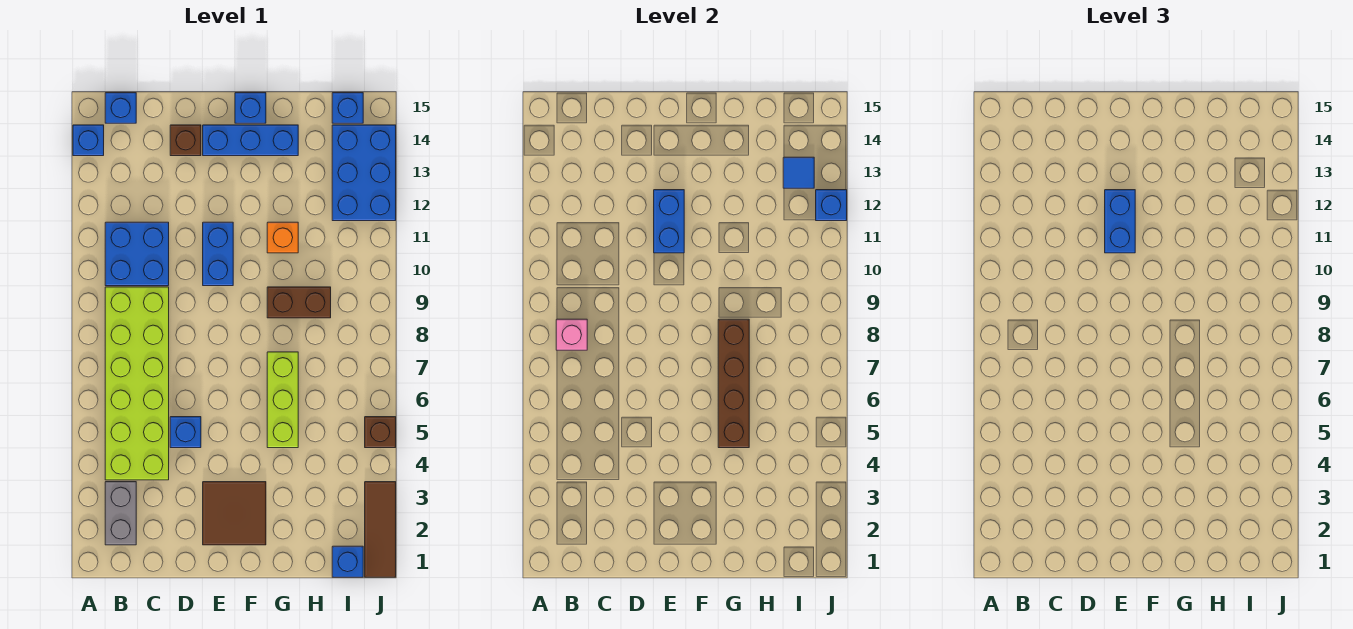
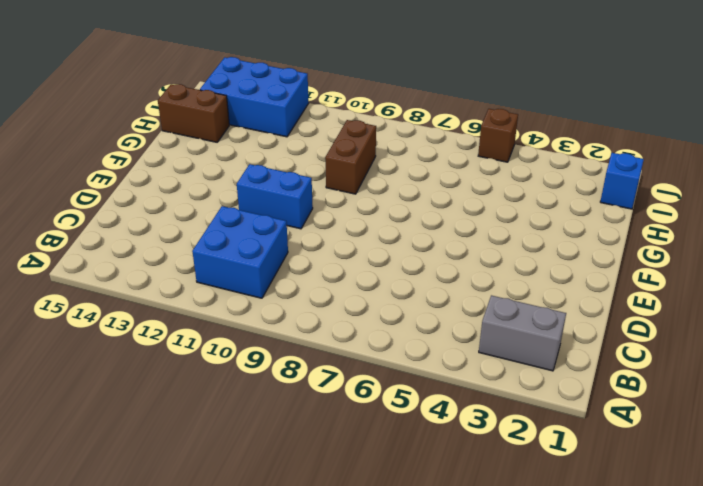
brown brick H14:H15 level 1 -> none
none -> blue brick A14 level 1
none -> lime brick B4:C9 level 1
none -> blue brick B15 level 1

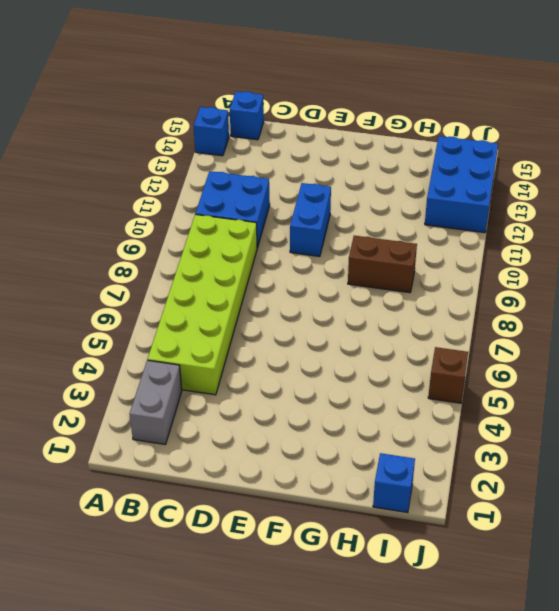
none -> blue brick D5 level 1
none -> brown brick D14 level 1
none -> brown tile E2:F3 level 1

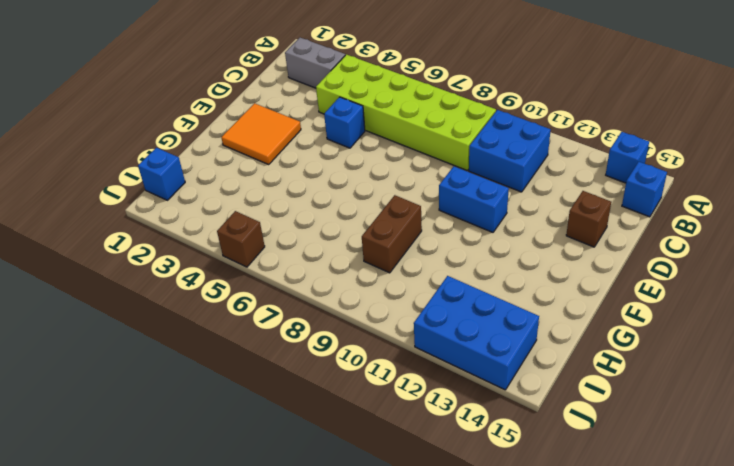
orange tile E2:F3 level 1 -> brown tile E2:F3 level 1
none -> blue brick E14:G14 level 1
none -> blue brick F15 level 1
none -> lime brick G5:G7 level 1

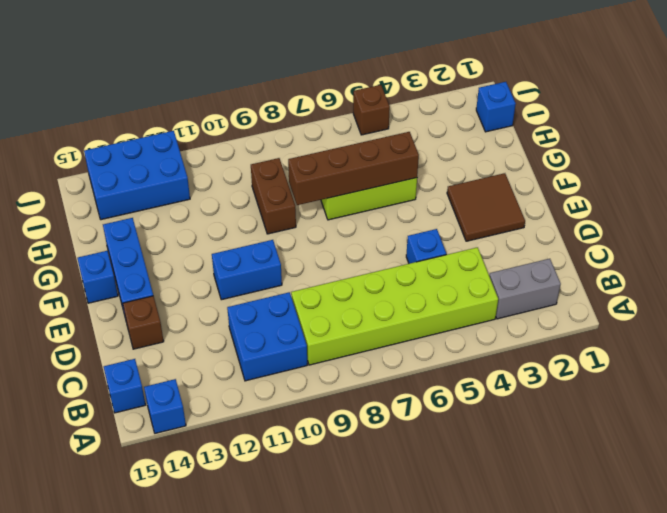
none -> orange brick G11 level 1
none -> blue brick I15 level 1
none -> brown tile J1:J3 level 1

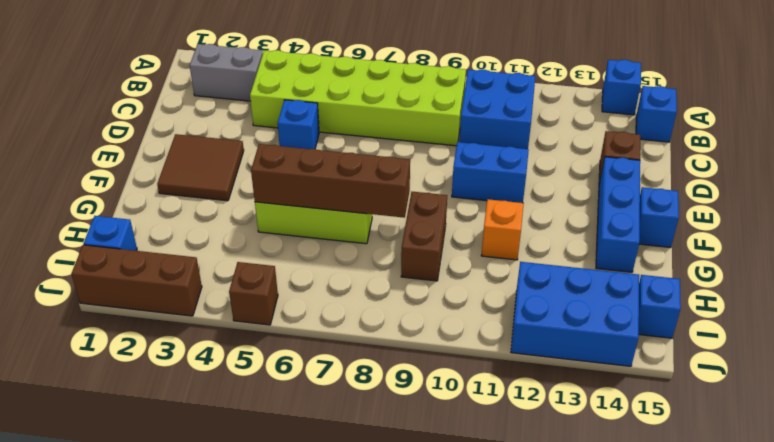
brown brick J1:J3 level 1 -> brown tile J1:J3 level 1
none -> pink brick B8 level 2
none -> blue brick E11:E12 level 2
none -> blue tile I13 level 2

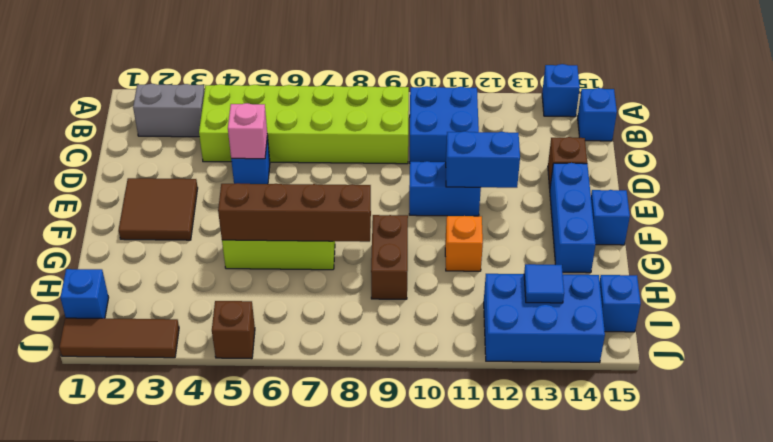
pink brick D5 level 2 -> pink brick B8 level 2
none -> blue brick J12 level 2
none -> blue brick E11:E12 level 3

